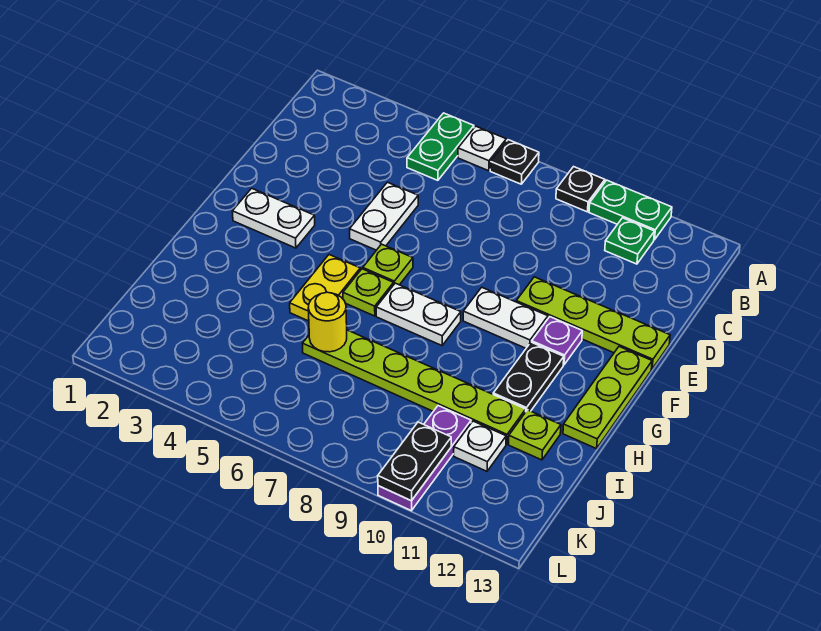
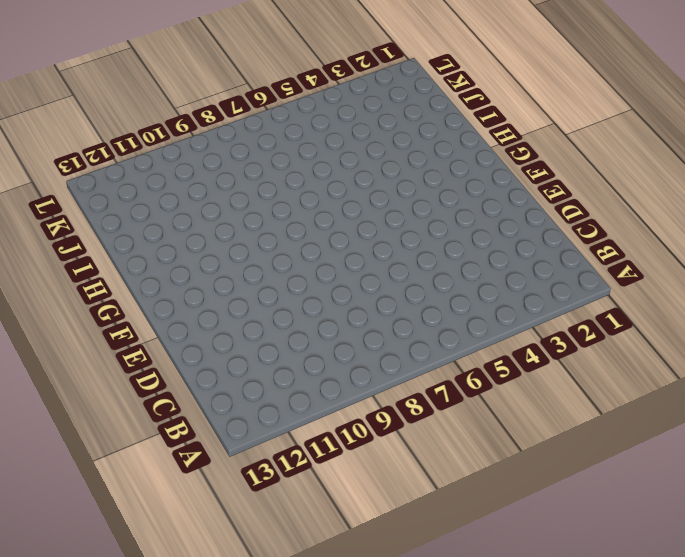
none -> green plate A5:B5 level 1
none -> white plate A6 level 1
none -> black plate A7 level 1

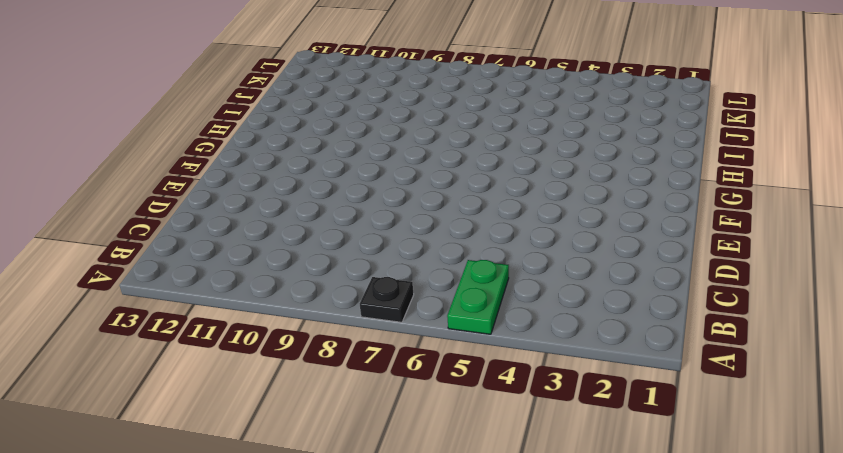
none -> white plate A6 level 1
none -> black plate A9 level 1
none -> green plate A10:A11 level 1

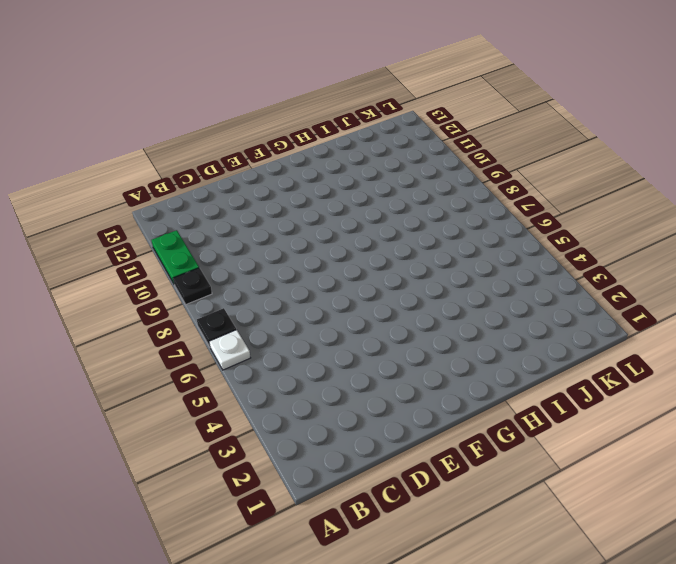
none -> green plate A5:B5 level 1
none -> green plate B11 level 1
none -> white plate D5:E5 level 1

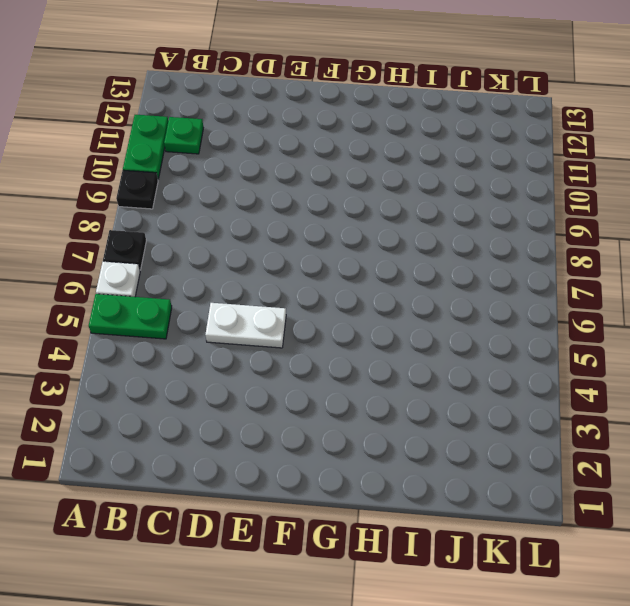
none -> lime plate E10:E13 level 1
none -> white plate F2:F3 level 1
none -> lime plate F6 level 1

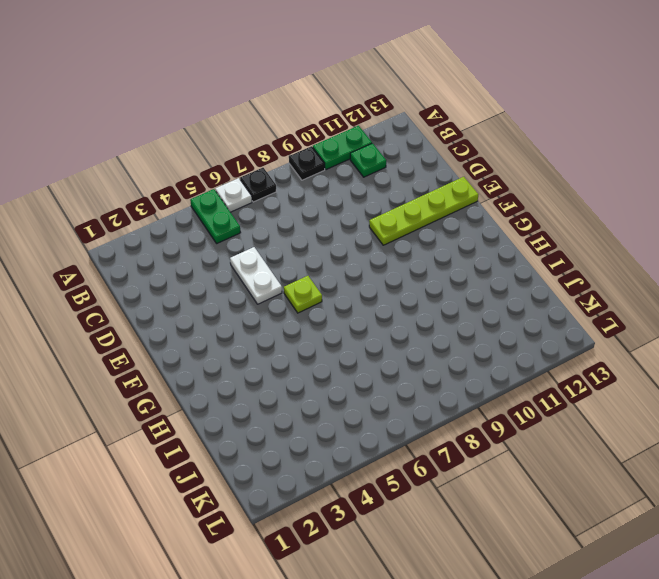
none -> white plate F2:F3 level 1
none -> white plate F9:F10 level 1
none -> purple plate F11 level 1

